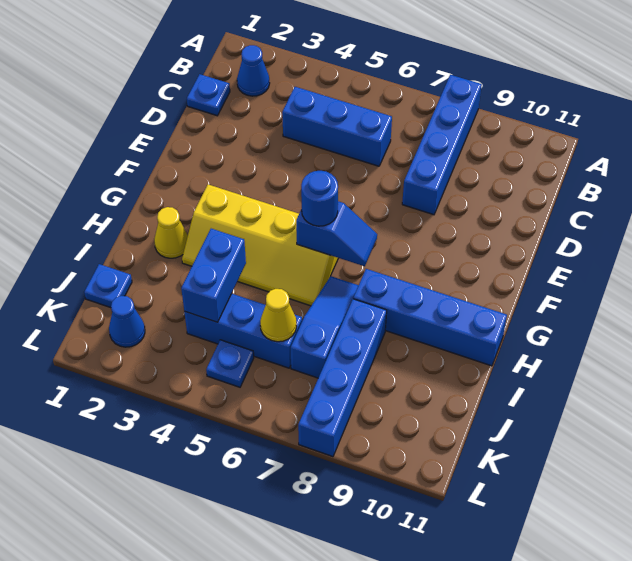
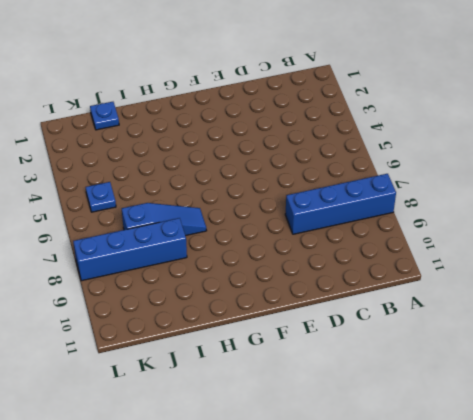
none -> blue cone B2 level 1
none -> blue plate C1 level 1
none -> blue brick C4:C6 level 1

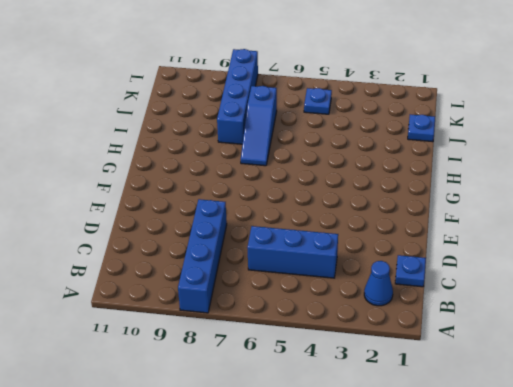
none -> yellow slope G3:H6 level 1 top G
none -> yellow cone H2 level 1
none -> blue brick H8:H11 level 1

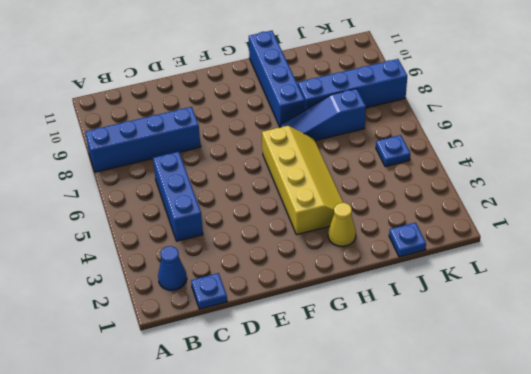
none -> blue brick J4:J6 level 1
none -> blue cone K2 level 1
none -> blue slope G6:G7 level 2 top 6

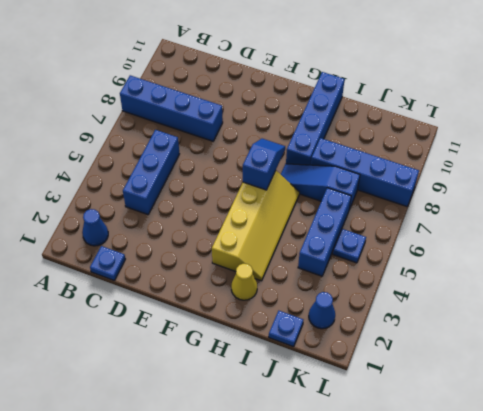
none -> blue brick I4:J4 level 2
none -> yellow cone J6 level 2
none -> blue round brick G6 level 3

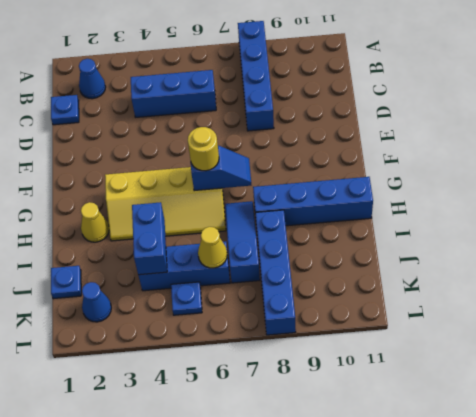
yellow round brick G6 level 3 -> blue round brick G6 level 3

